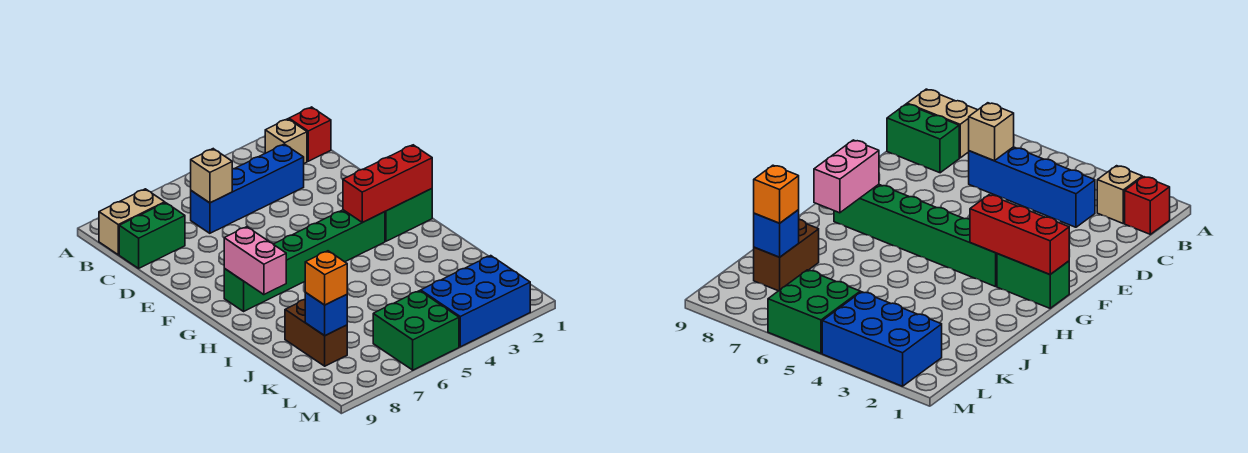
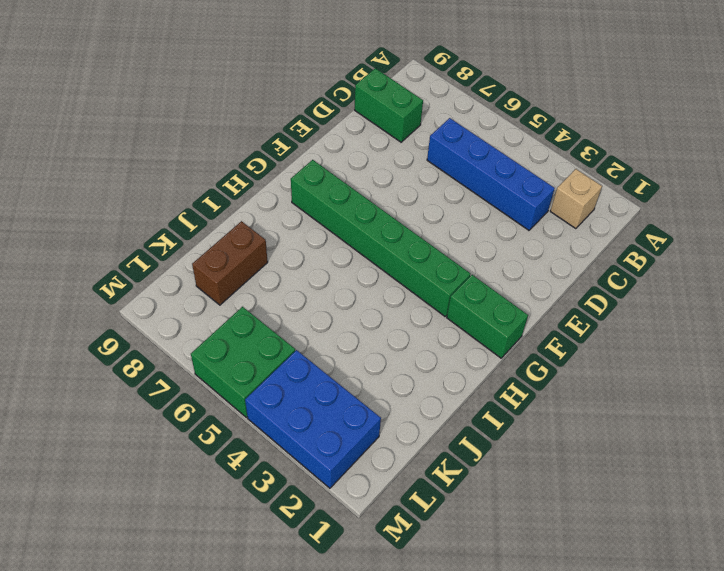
none -> red brick B1 level 1
none -> tan brick B8:B9 level 1
none -> tan brick C6 level 2

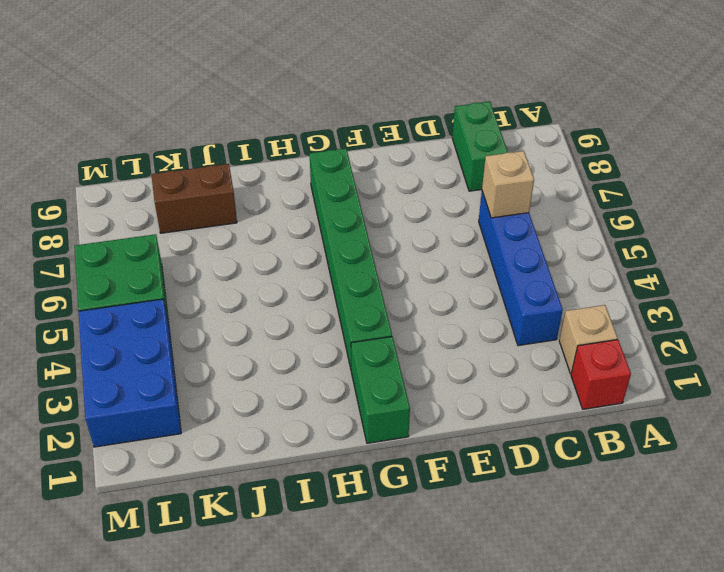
none -> tan brick B8:B9 level 1
none -> red brick G1:G3 level 2
none -> pink brick G8:H8 level 2

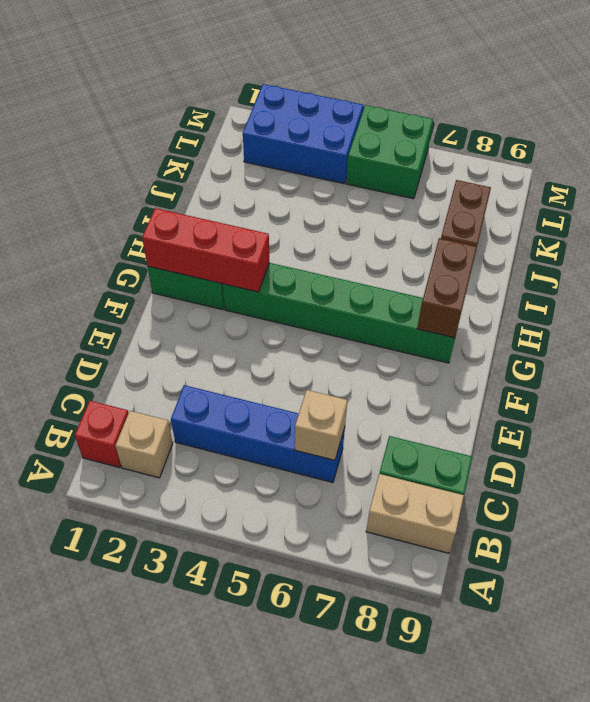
brown brick G8:H8 level 2 -> pink brick G8:H8 level 2
none -> blue brick K8 level 2
none -> orange brick K8 level 3

